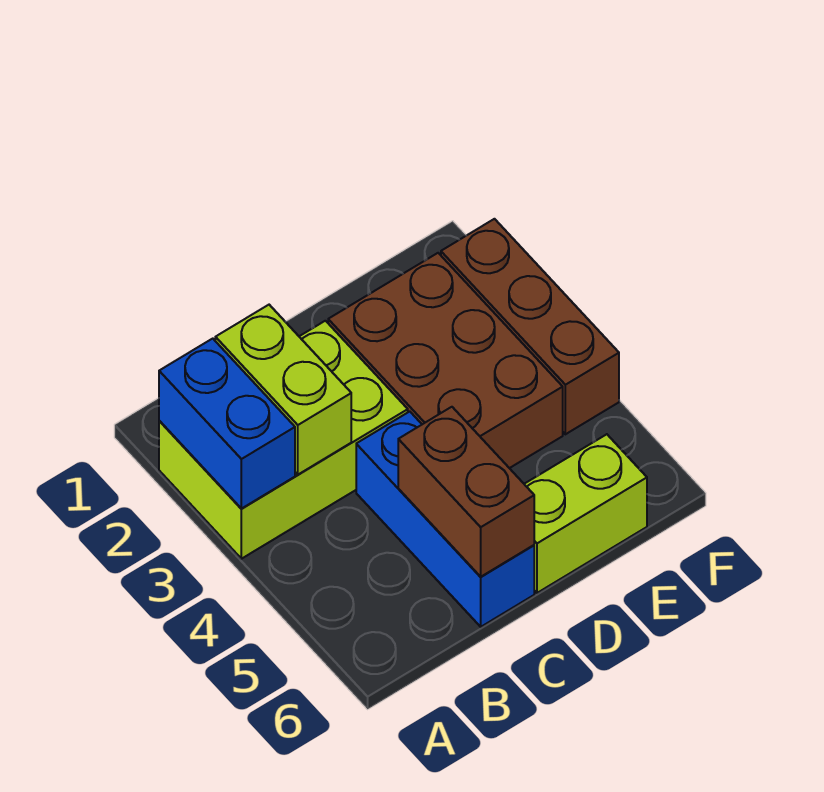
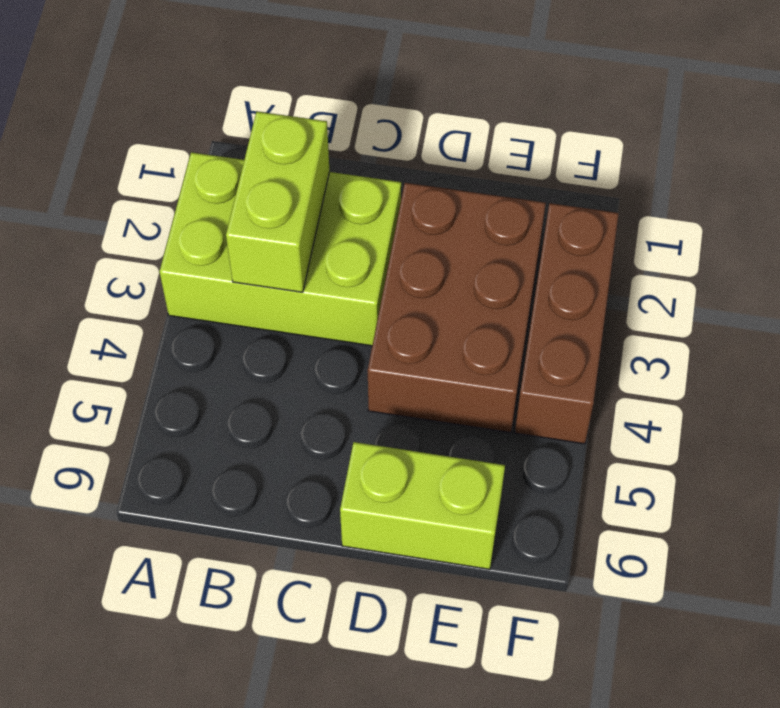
none -> blue brick C4:C6 level 1
none -> blue brick A2:A3 level 2

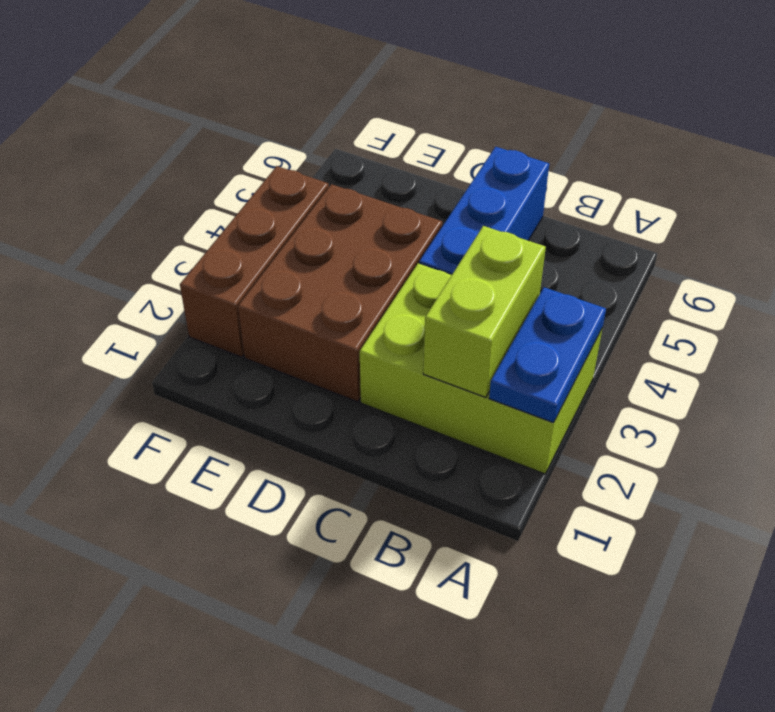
blue plate A2:A3 level 2 -> blue brick A2:A3 level 2
none -> lime brick D6:E6 level 1
none -> brown brick C5:C6 level 2

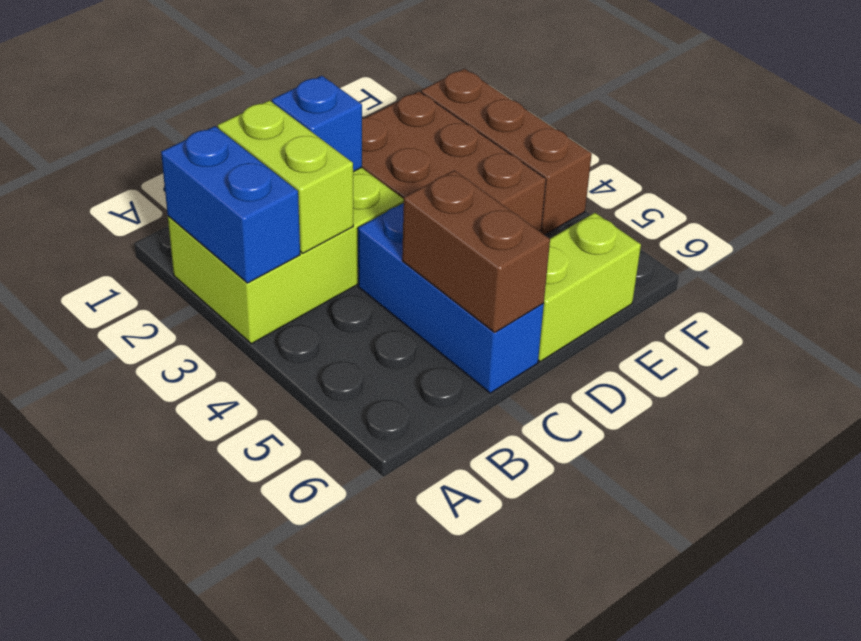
blue brick C2 level 2 -> none

